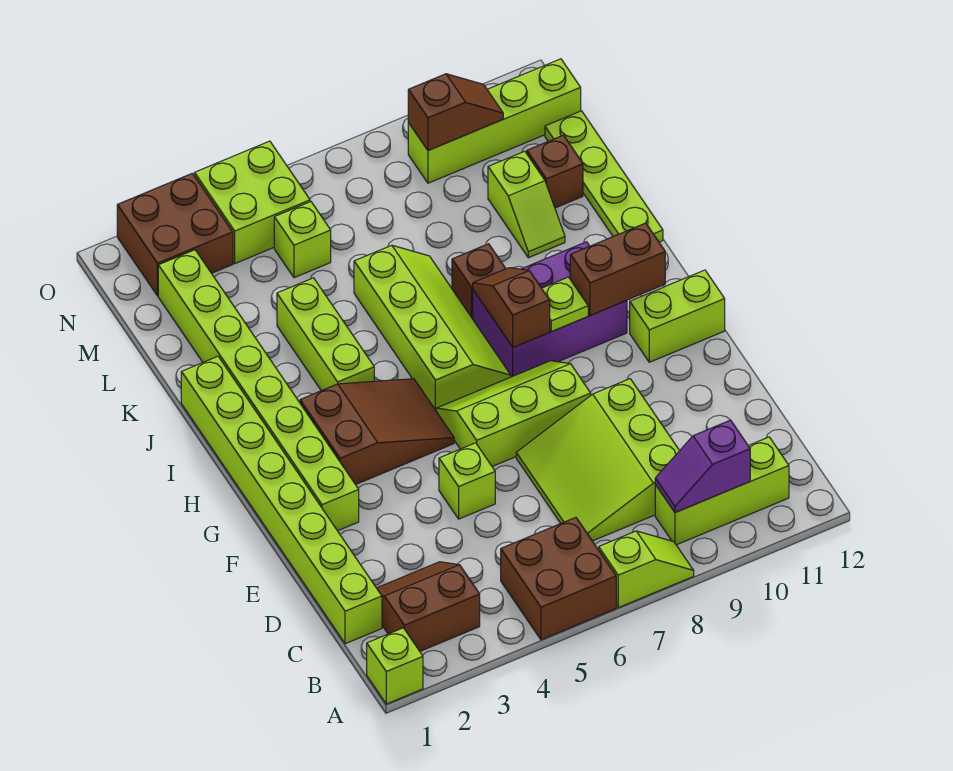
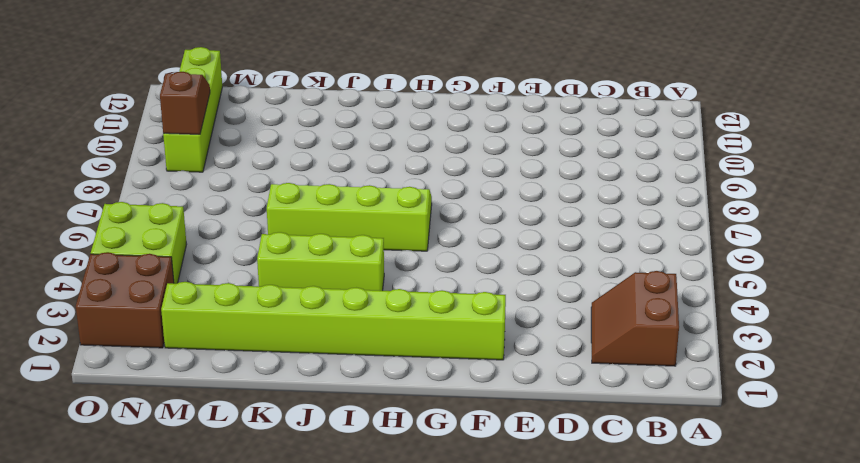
none -> lime brick A1 level 1
none -> brown brick A5:B6 level 1
none -> lime slope A7:A8 level 1 top 7

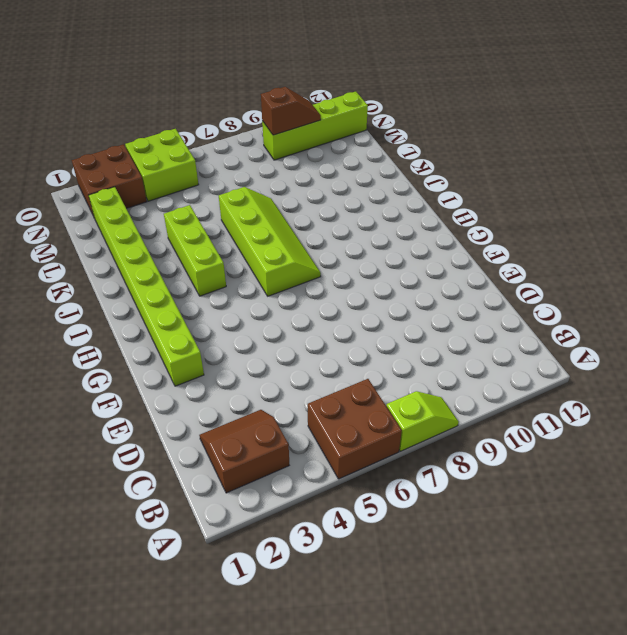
none -> lime brick A1 level 1
none -> lime brick B9:B11 level 1
none -> lime brick C1:J1 level 1

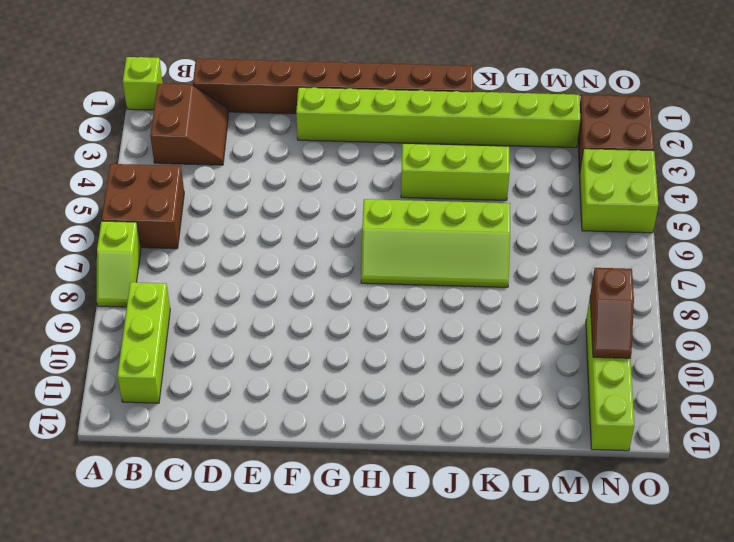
brown brick C1:J1 level 1 -> lime brick C1:J1 level 1
none -> lime slope C7:E9 level 1 top 9
none -> lime brick E5 level 1
none -> lime slope F6:G8 level 1 top F

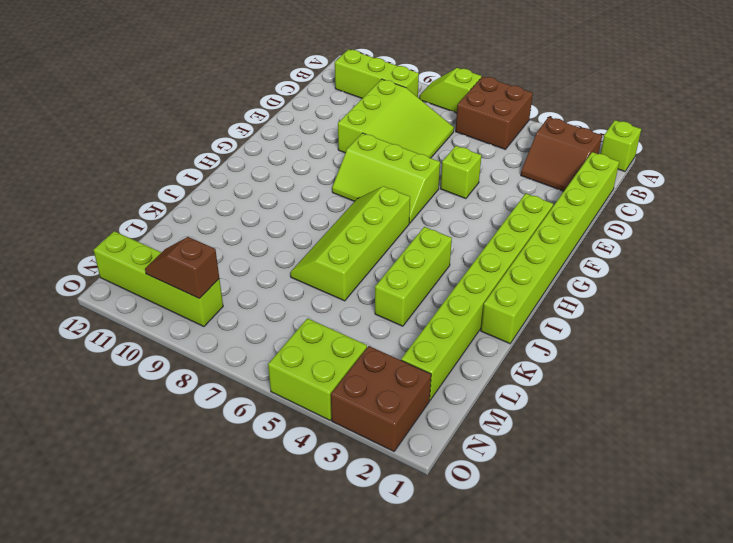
none -> brown slope G3:H5 level 1 top 3
none -> lime brick G11:G12 level 1
none -> purple brick H8:I10 level 1

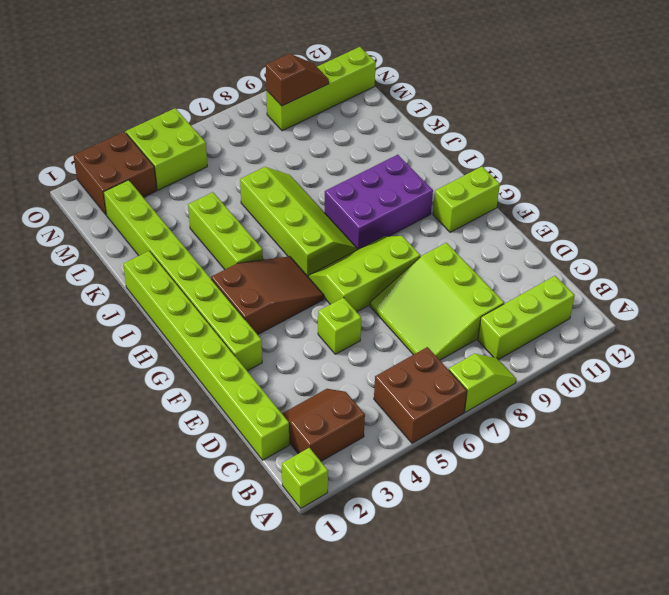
none -> brown brick J8 level 1
none -> lime plate J12:M12 level 1
none -> lime slope K10:L10 level 1 top L

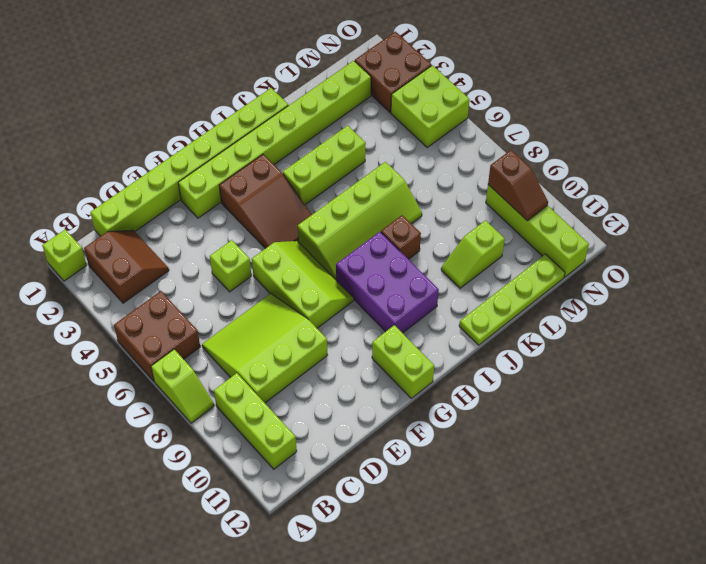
none -> brown brick L11 level 1
none -> lime brick M5 level 1
none -> purple slope B9:B10 level 2 top 10

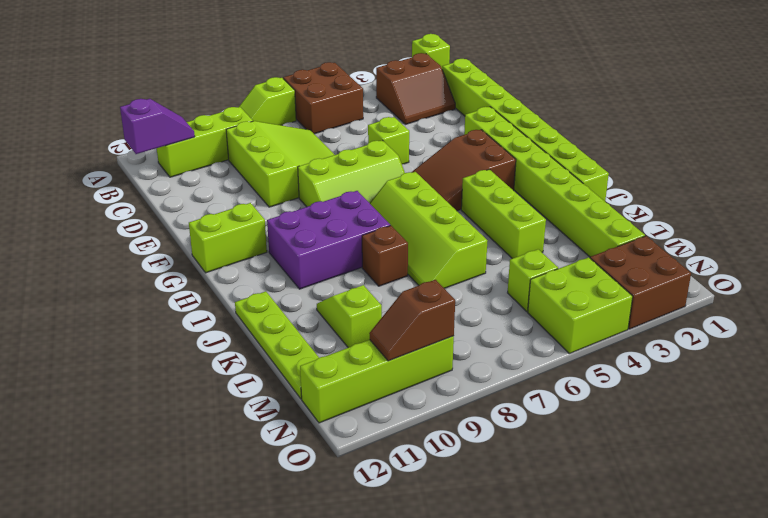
purple slope B11:B12 level 2 top 12 -> purple slope B9:B10 level 2 top 10
none -> brown brick L11 level 1
none -> brown slope H8:I8 level 2 top H
none -> lime plate H9 level 2

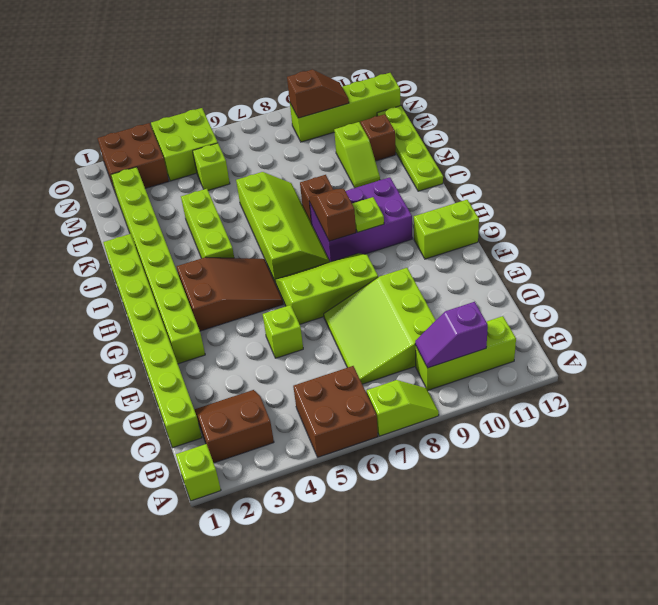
none -> brown brick H10:H11 level 2

